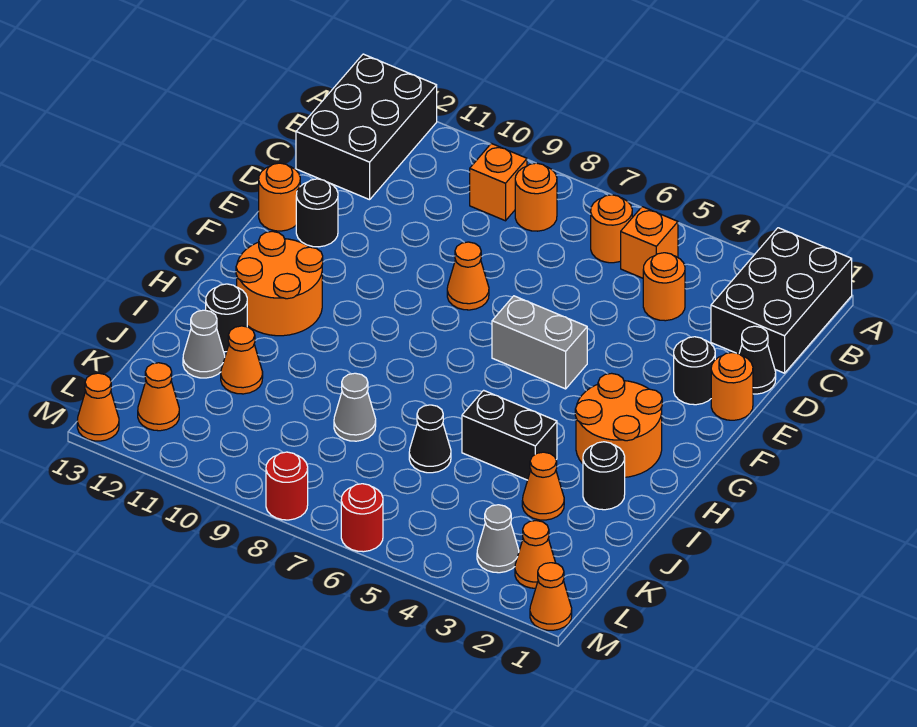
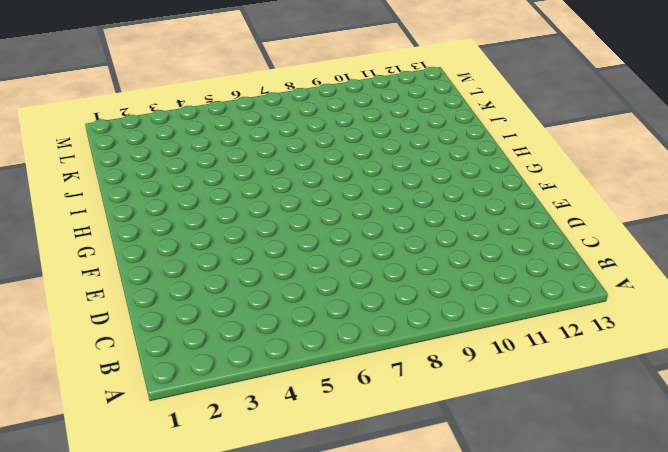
none -> black brick A1:C2 level 1
none -> black brick A12:C13 level 1
none -> orange brick B5 level 1
none -> orange round brick B6 level 1

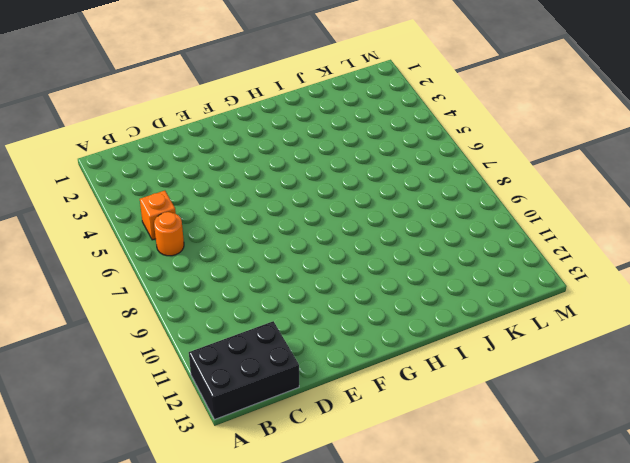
none -> black brick A1:C2 level 1
none -> orange round brick B8 level 1
none -> orange brick B9 level 1
none -> orange round brick C4 level 1

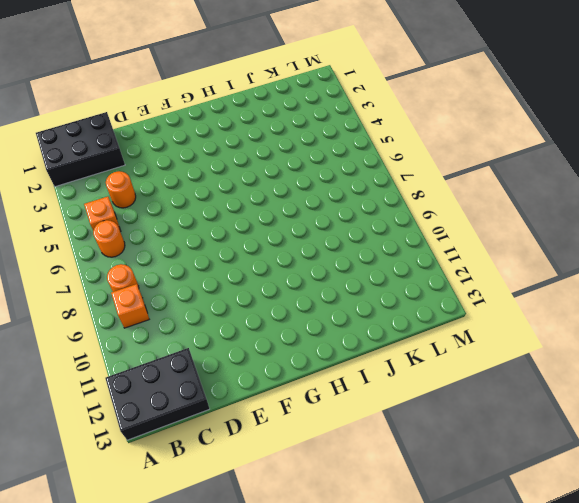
none -> black cone D1 level 1
none -> orange round brick E1 level 1
none -> black round brick E2 level 1
none -> orange cone E8 level 1

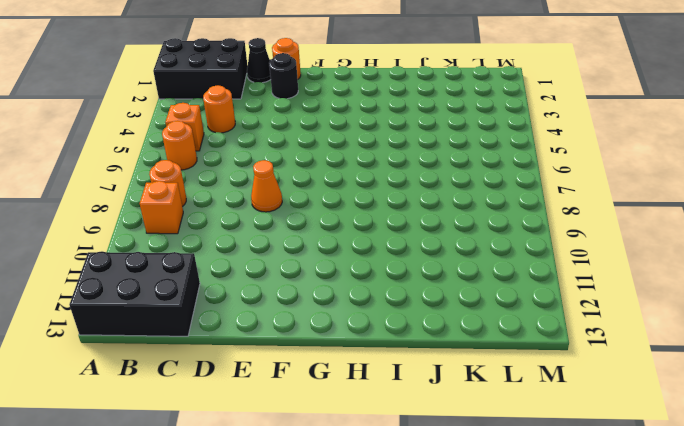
none -> black round brick E12 level 1
none -> orange round brick E13 level 1
none -> grey brick F5:F6 level 1
none -> orange round brick G2:H3 level 1

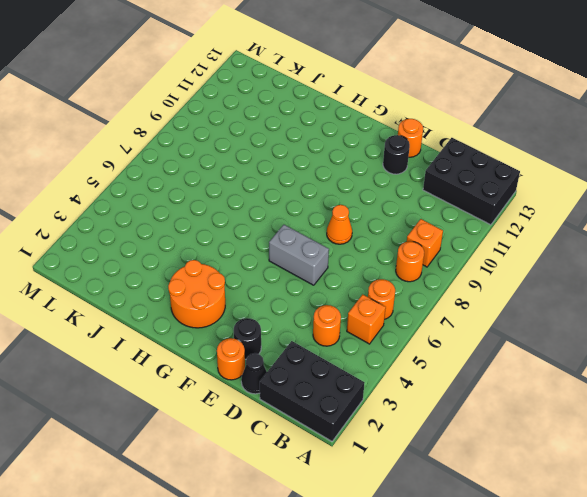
grey brick E6:F6 level 1 -> grey brick F5:F6 level 1
none -> orange round brick G11:H12 level 1
none -> black round brick I2 level 1
none -> black brick I4:I5 level 1
none -> black round brick I12 level 1

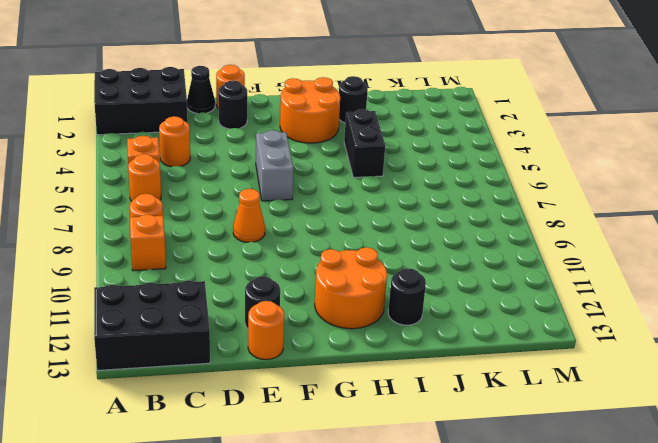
none -> orange cone J3 level 1
none -> black cone J6 level 1
none -> grey cone J8 level 1
none -> orange cone J11 level 1

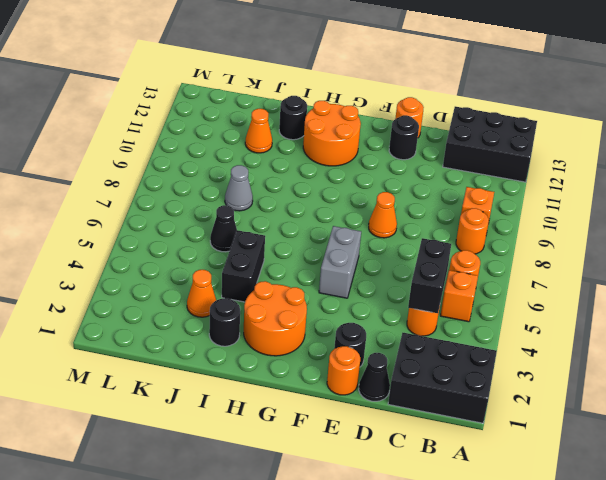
black brick C4:C5 level 2 -> none
none -> grey cone J12 level 1
none -> orange cone L2 level 1
none -> grey cone L3 level 1
none -> orange cone L12 level 1

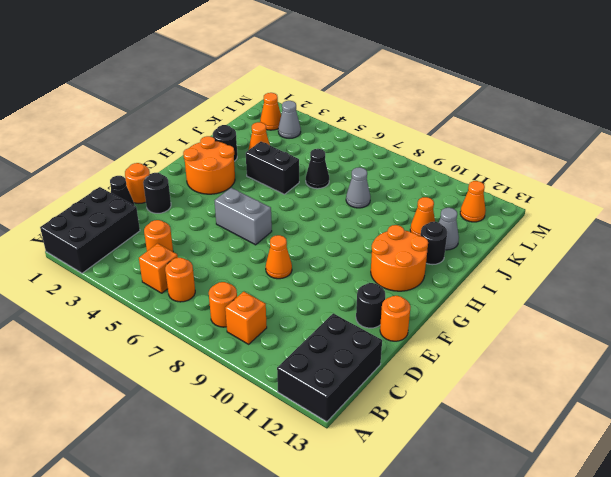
none -> orange cone M1 level 1
none -> red round brick M6 level 1
none -> red round brick M8 level 1
none -> orange cone M13 level 1

